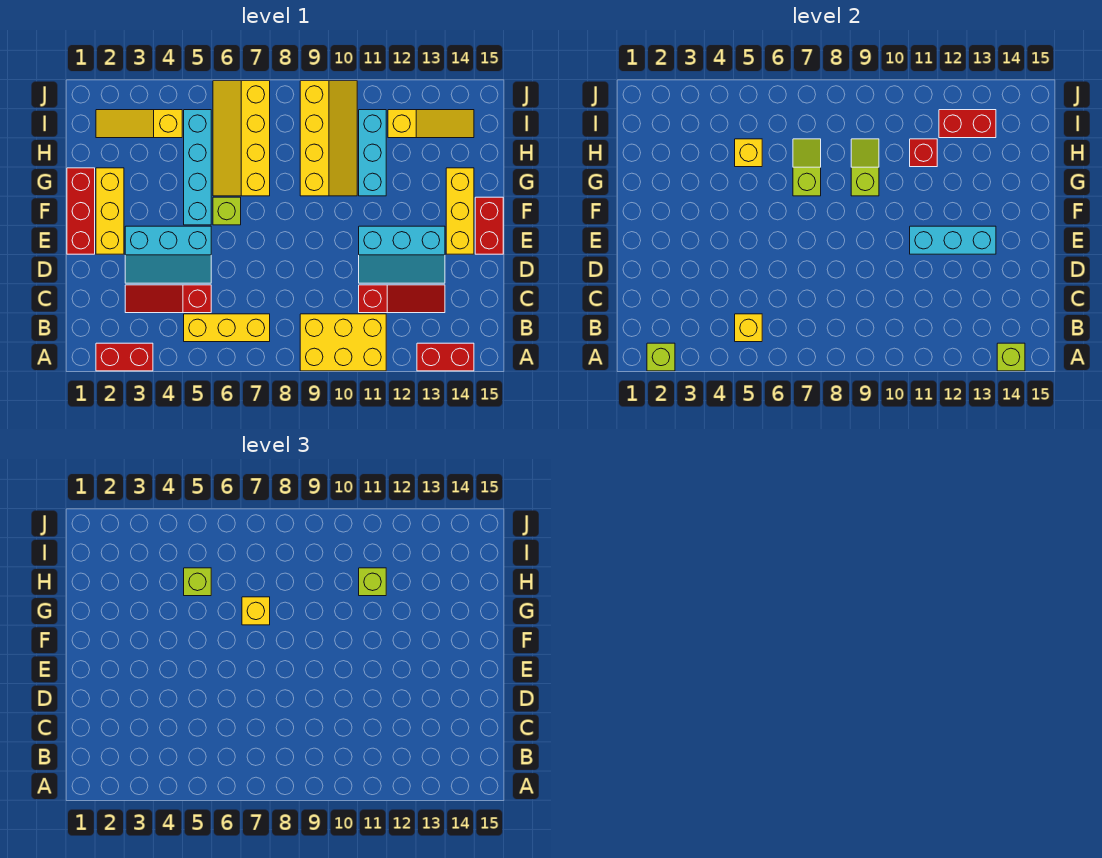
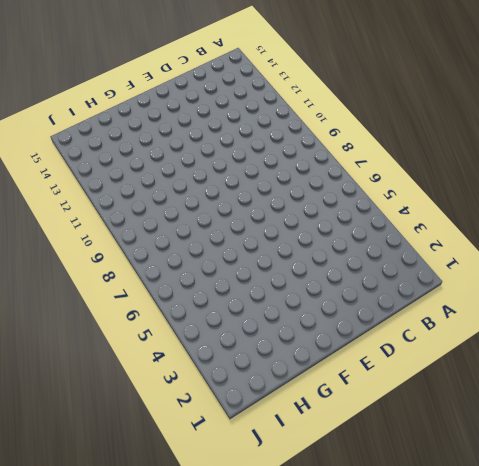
none -> red brick A2:A3 level 1
none -> yellow brick A9:B11 level 1
none -> red brick A13:A14 level 1
none -> yellow brick B5:B7 level 1

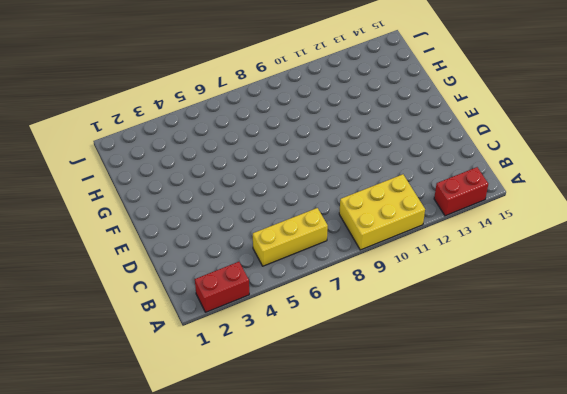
none -> red slope C3:C5 level 1 top 5
none -> red slope C11:C13 level 1 top 11
none -> cyan slope D3:E5 level 1 top E
none -> cyan slope D11:E13 level 1 top E

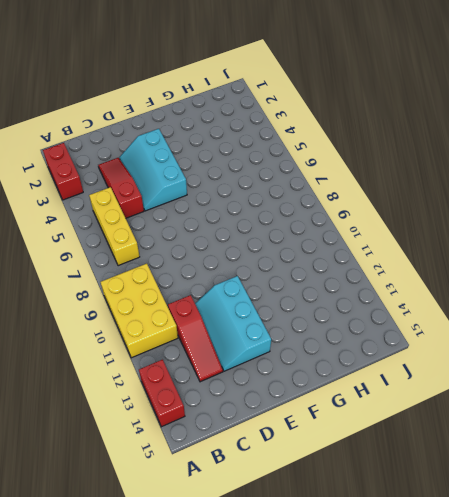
none -> red brick E1:G1 level 1
none -> yellow brick E2:G2 level 1
none -> yellow brick E14:G14 level 1
none -> red brick E15:F15 level 1

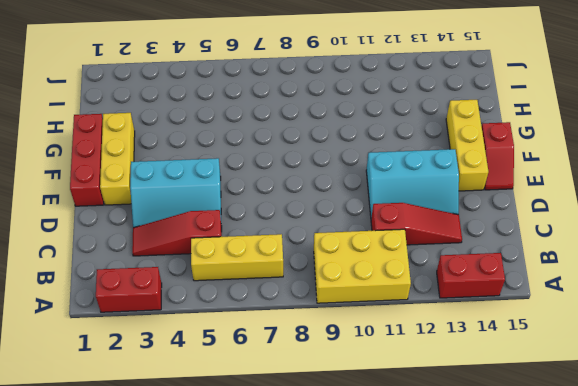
red slope E15:F15 level 1 top F -> red brick E15:F15 level 1
none -> cyan brick F5:I5 level 1
none -> lime brick F6 level 1
none -> yellow slope G6:J7 level 1 top 7
none -> yellow slope G9:J10 level 1 top 9

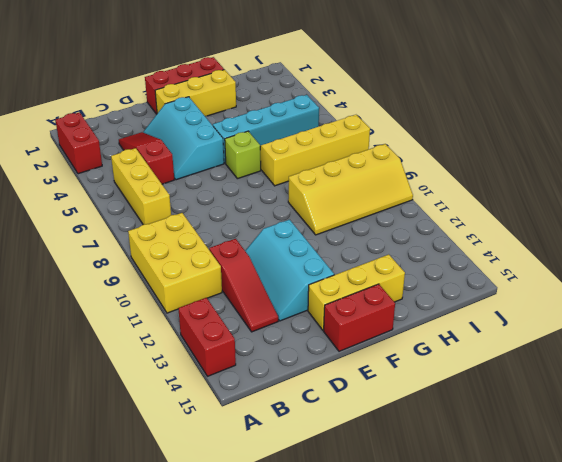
none -> cyan brick G11:I11 level 1
none -> yellow slope I2:I4 level 1 top 4
none -> yellow slope I12:I14 level 1 top 12
none -> lime brick A2 level 2

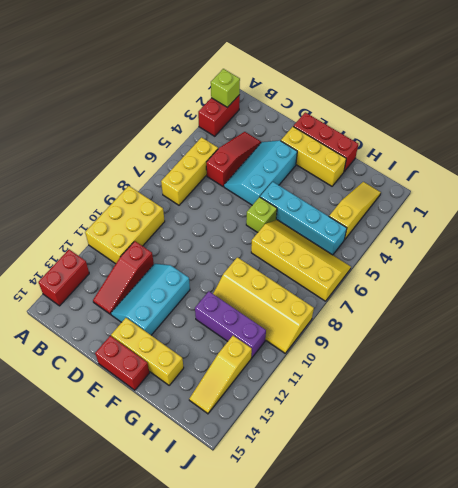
purple brick G11:I11 level 1 -> cyan brick G11:I11 level 1
none -> lime brick A14 level 2
none -> yellow brick B5 level 2
none -> cyan brick E11:E13 level 2
none -> lime slope G7:H7 level 2 top G

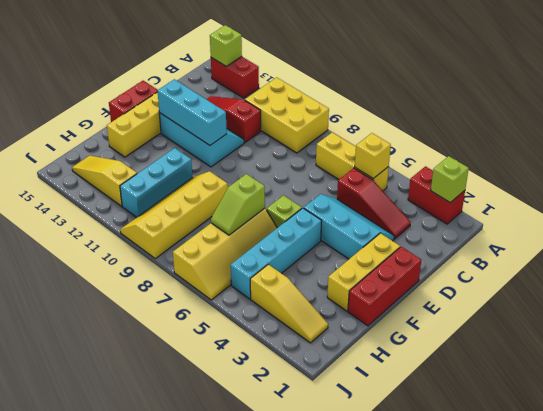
none -> lime slope G9:H9 level 2 top G
none -> yellow brick H5 level 2
none -> red brick H11 level 2
none -> red brick I12:I13 level 2

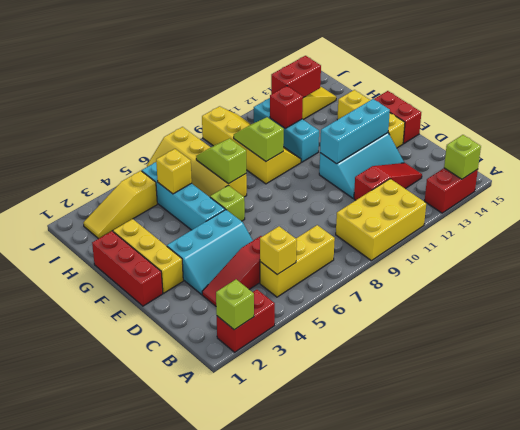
none -> yellow brick G7 level 3
none -> lime brick H5 level 3
none -> lime brick H11 level 3

